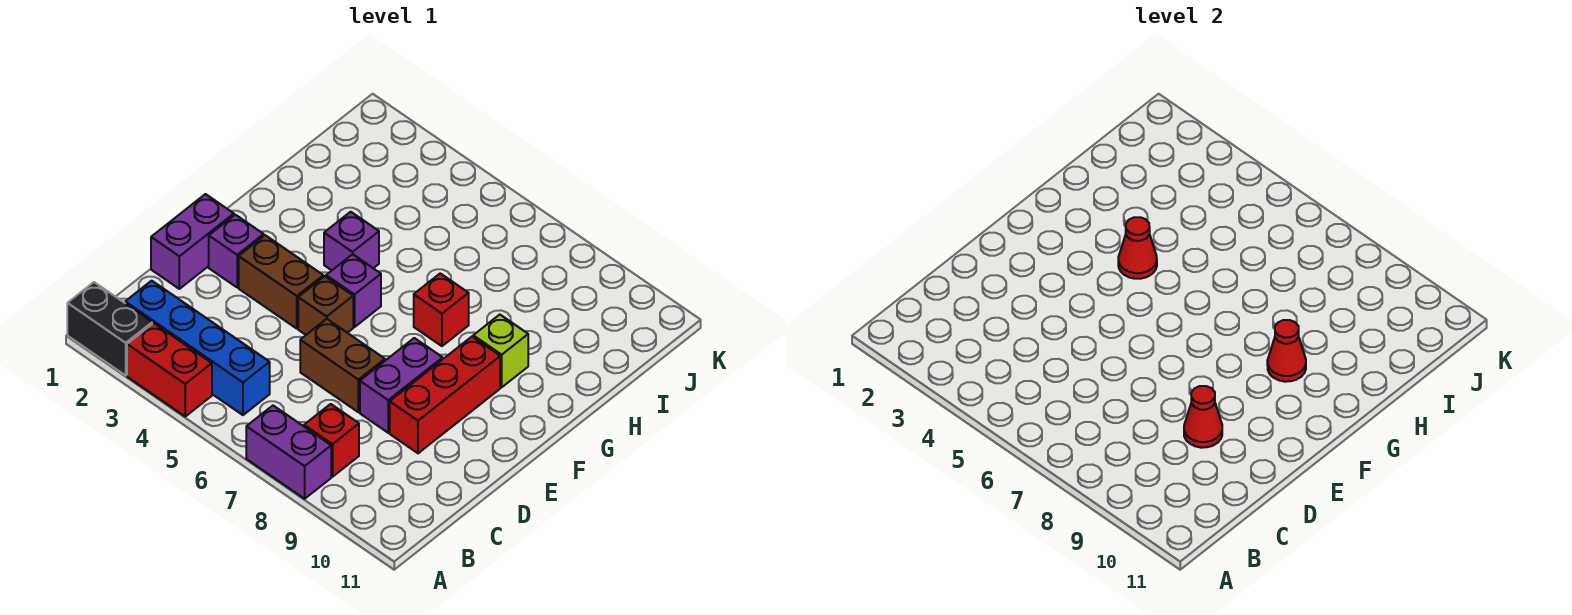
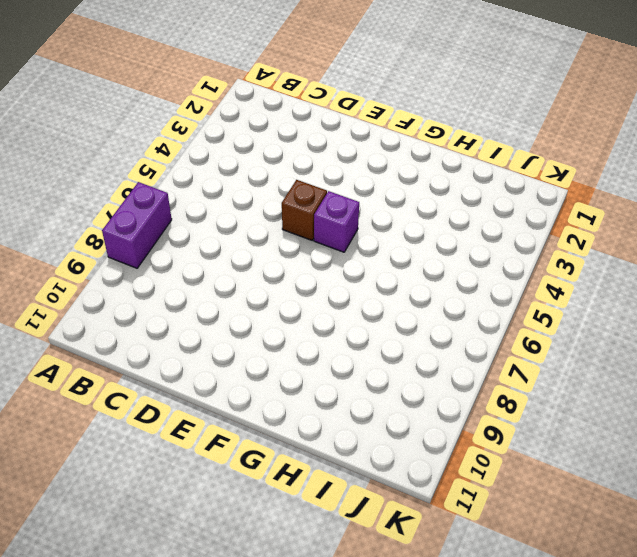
none -> black brick A1:A2 level 1
none -> red brick A3:A4 level 1
none -> blue brick B2:B5 level 1

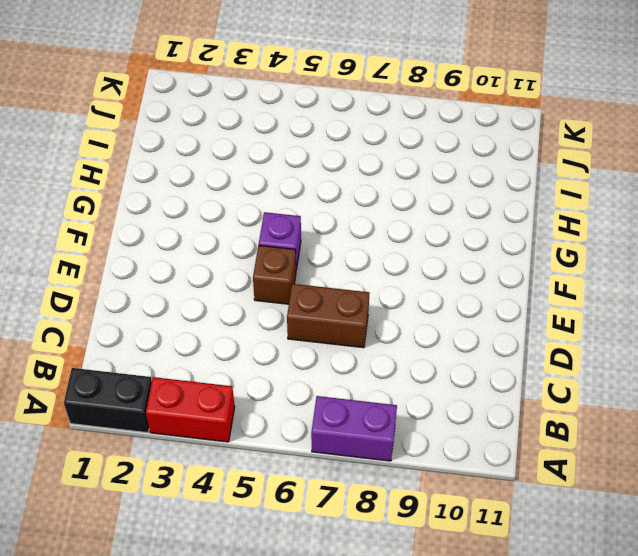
none -> blue brick B2:B5 level 1
none -> red brick B8 level 1
none -> purple brick D1:E1 level 1

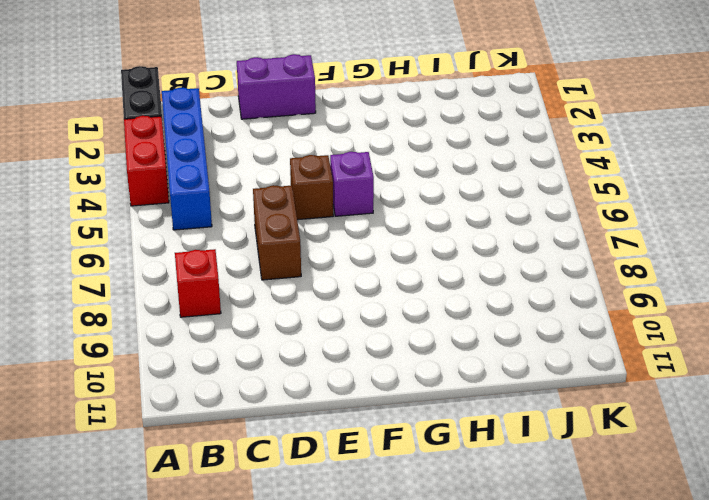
none -> purple brick A7:A8 level 1
none -> purple brick D8:E8 level 1
none -> red brick D9:F9 level 1

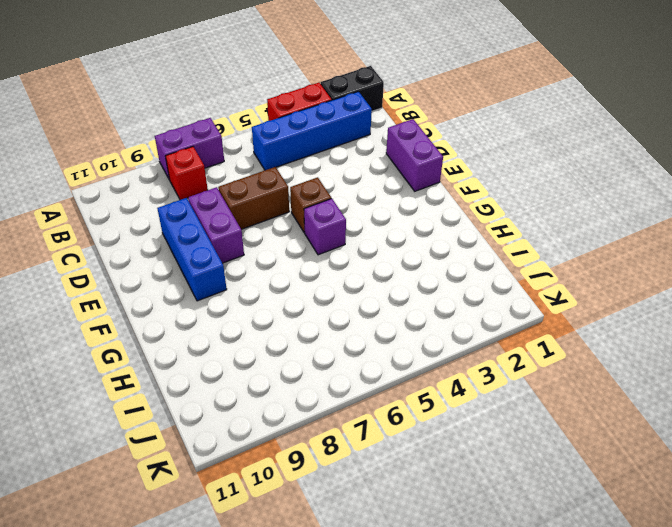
blue brick D9:F9 level 1 -> red brick D9:F9 level 1
none -> purple brick E2 level 1
none -> brown brick E3:E4 level 1
none -> purple brick G4 level 1

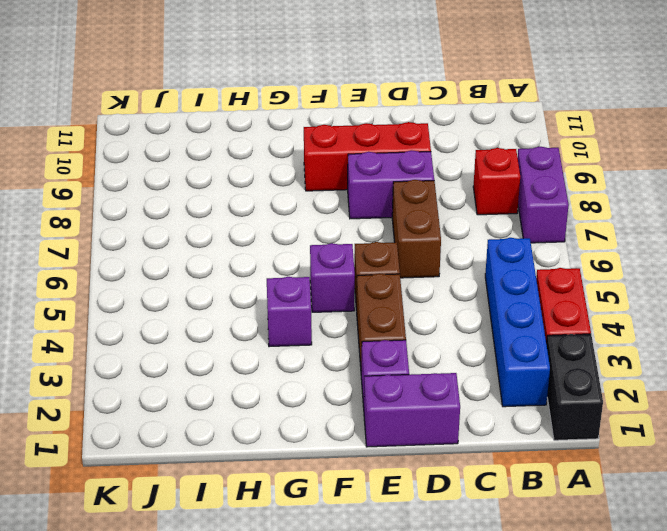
none -> red brick G7 level 1
none -> lime brick G9 level 1
none -> red cone D9 level 2

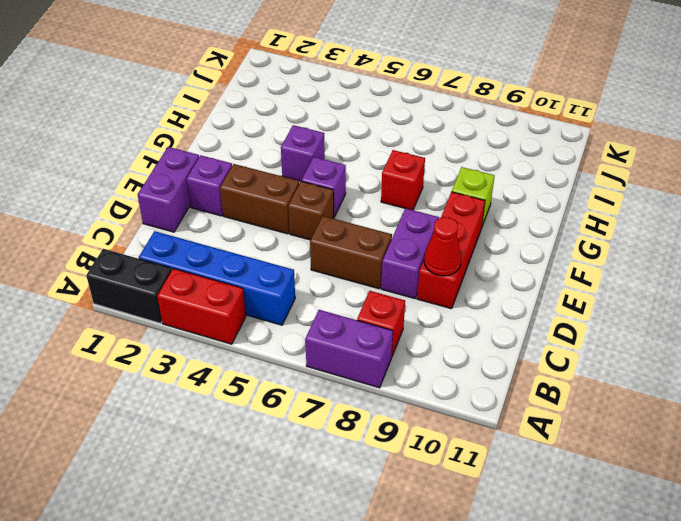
none -> red cone G4 level 2
none -> red cone G9 level 2

